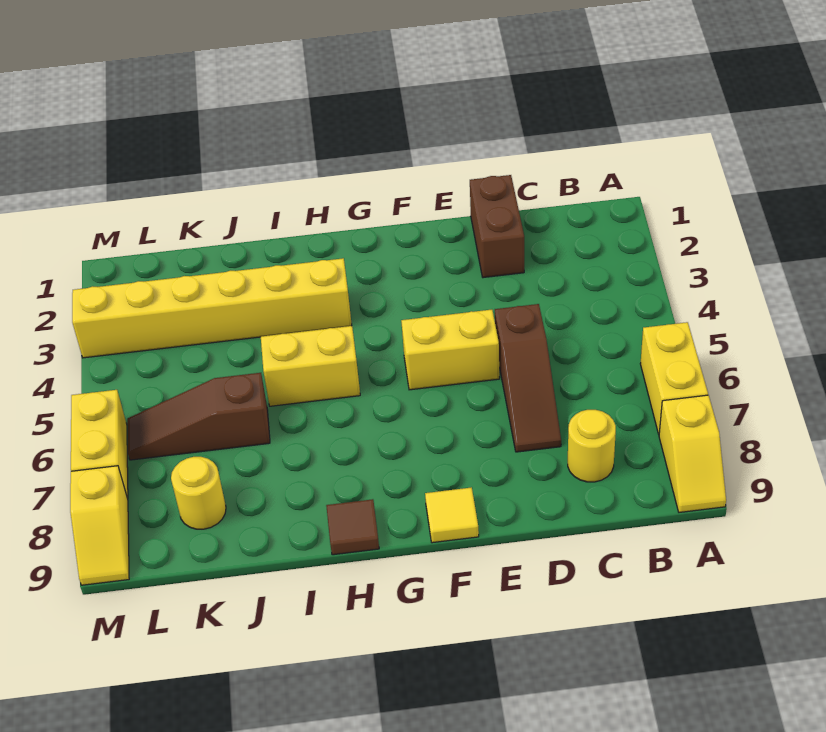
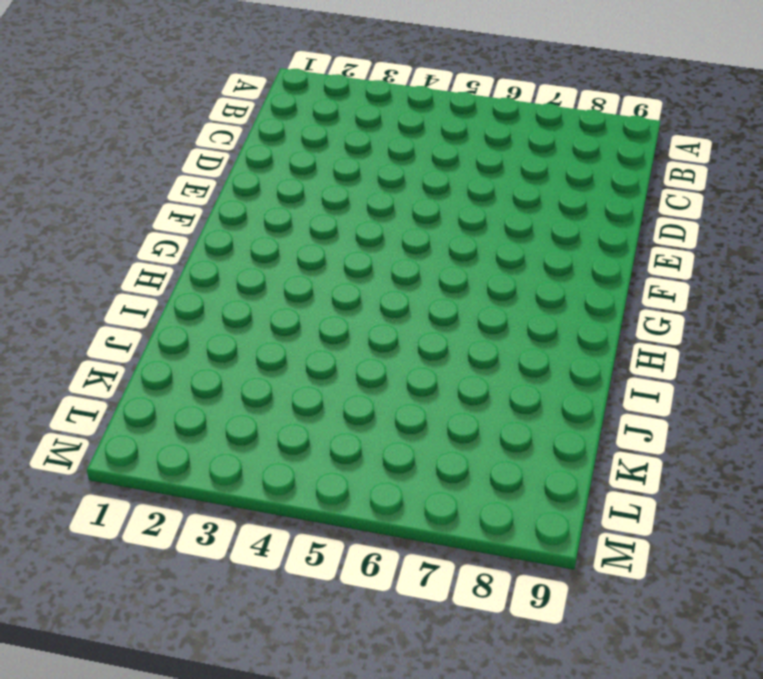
none -> yellow brick A6:A7 level 1
none -> yellow slope A8:A9 level 1 top 8
none -> yellow round brick C8 level 1

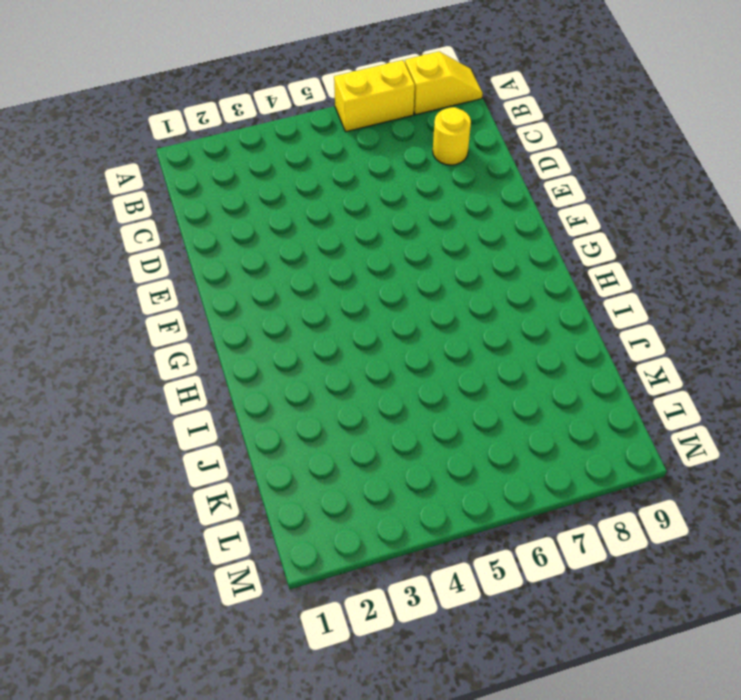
none -> brown brick D1:D2 level 1
none -> brown slope D5:D7 level 1 top 5
none -> yellow brick E5:F5 level 1

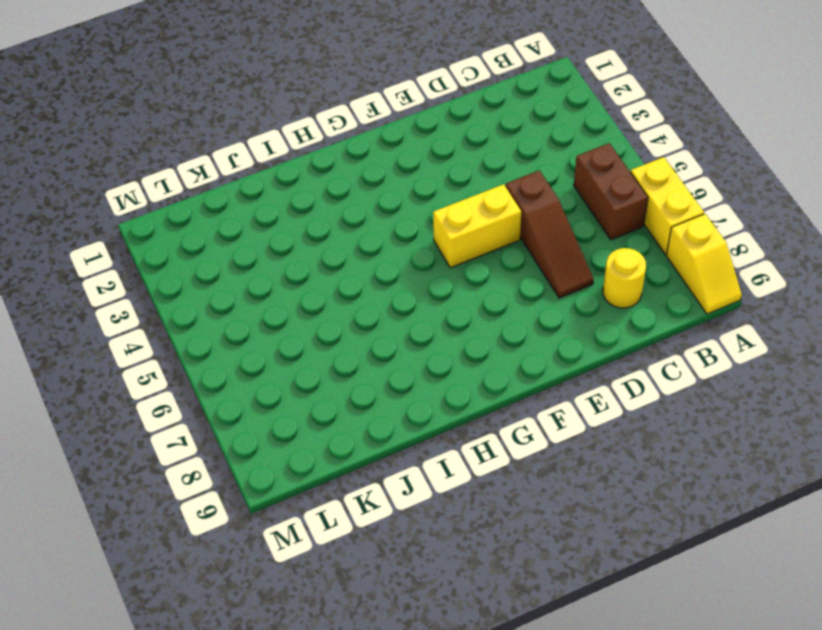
brown brick B5:B6 level 1 -> brown brick D1:D2 level 1
none -> yellow tile F9 level 1
none -> yellow brick H3:M3 level 1
none -> yellow brick H5:I5 level 1

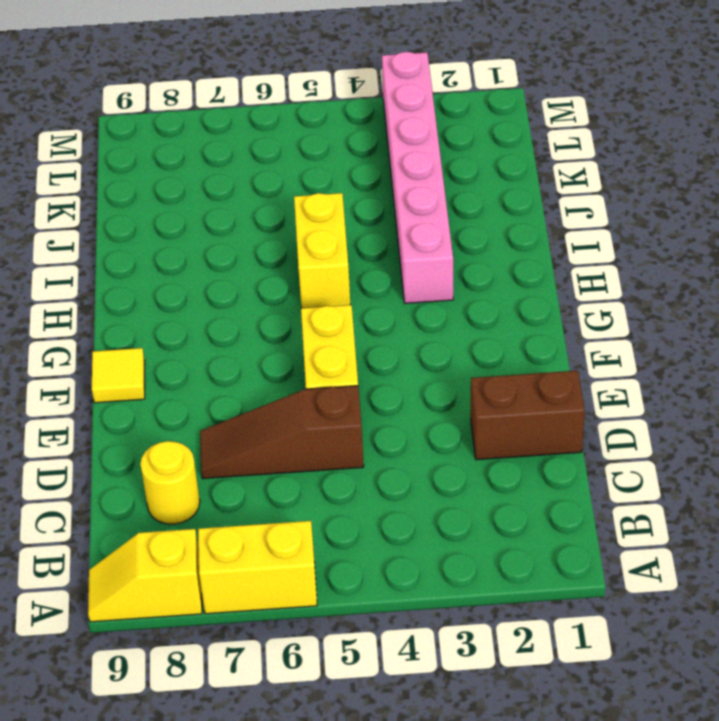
pink brick H3:M3 level 1 -> yellow brick H3:M3 level 1
none -> brown tile H9 level 1
none -> brown slope J6:L6 level 1 top J
none -> yellow round brick K8 level 1

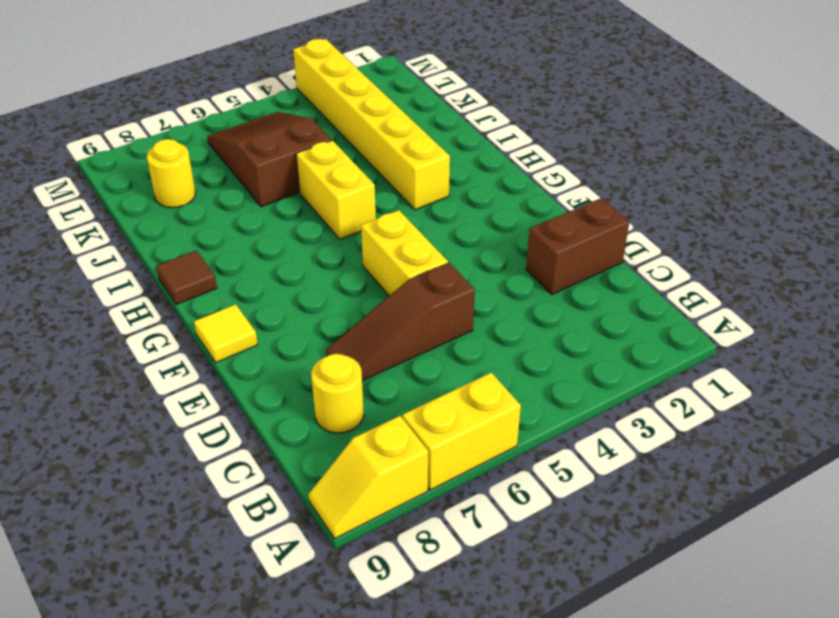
brown slope J5:L6 level 1 top J -> brown slope J6:L6 level 1 top J
none -> yellow brick M6:M7 level 1
none -> yellow slope M8:M9 level 1 top 8

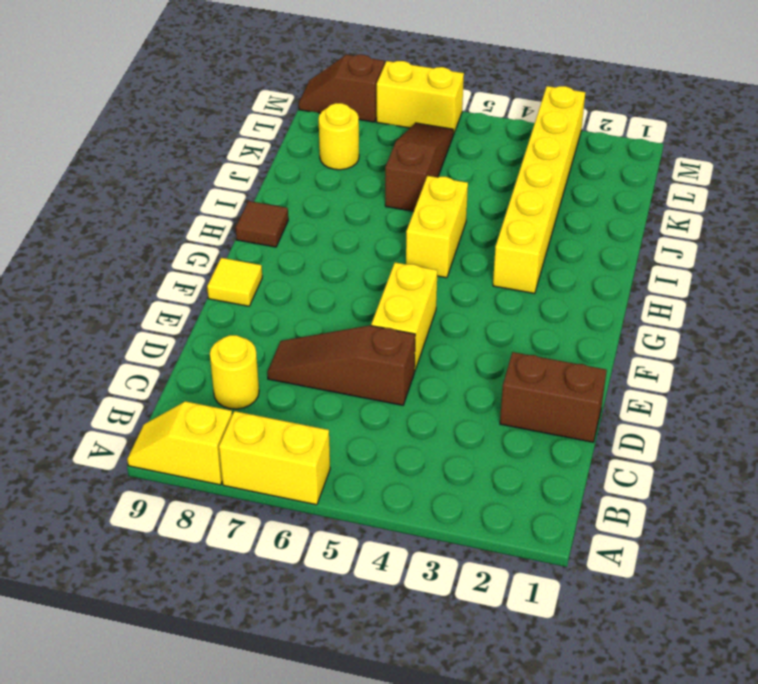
brown slope M8:M9 level 1 top 8 -> yellow slope M8:M9 level 1 top 8

